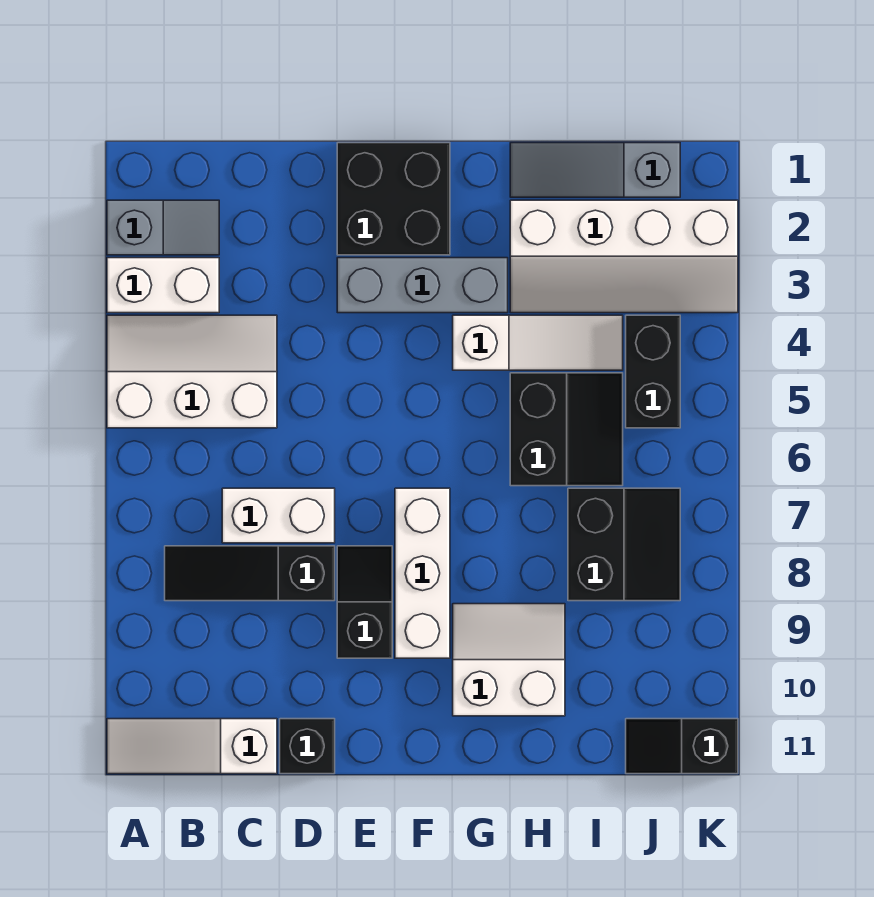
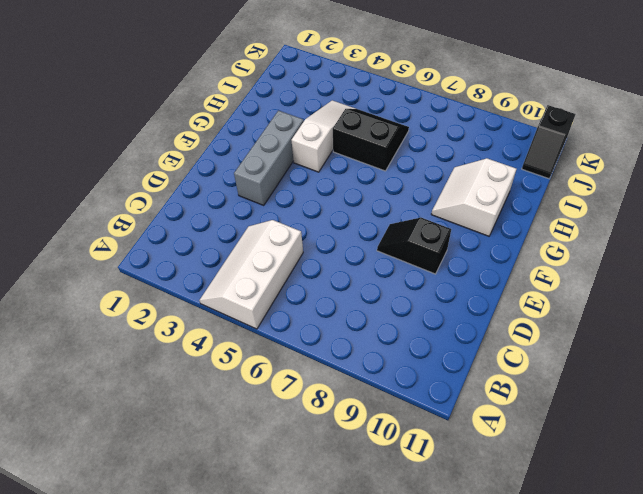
none -> grey slope A2:B2 level 1 top A
none -> white brick A3:B3 level 1
none -> white slope A11:C11 level 1 top C

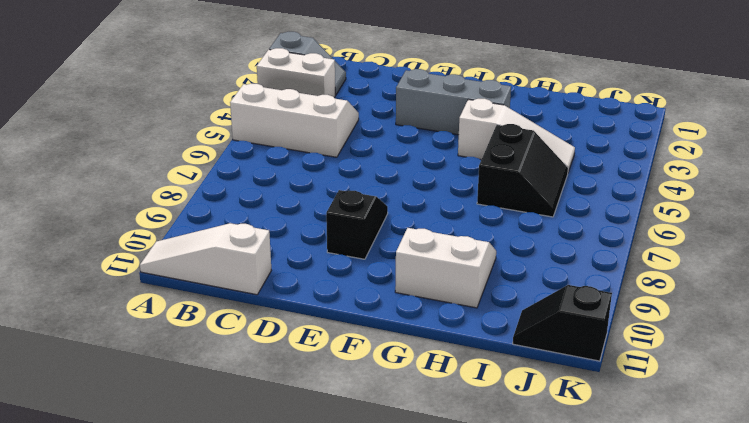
none -> black slope B8:D8 level 1 top D
none -> white brick C7:D7 level 1
none -> black brick D11 level 1

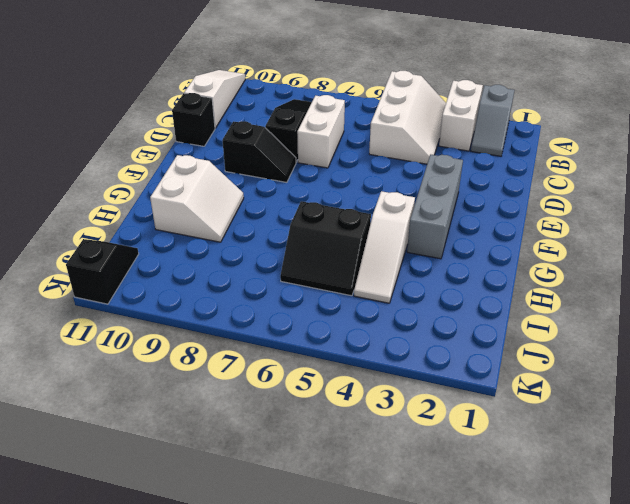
none -> black brick E1:F2 level 1
none -> white brick F7:F9 level 1
none -> grey slope H1:J1 level 1 top J

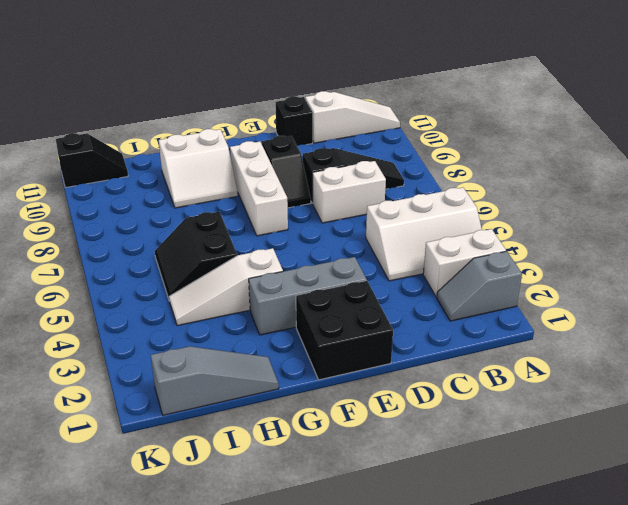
none -> white slope H2:K3 level 1 top 2
none -> black slope I7:J8 level 1 top I
none -> black brick J4:J5 level 1

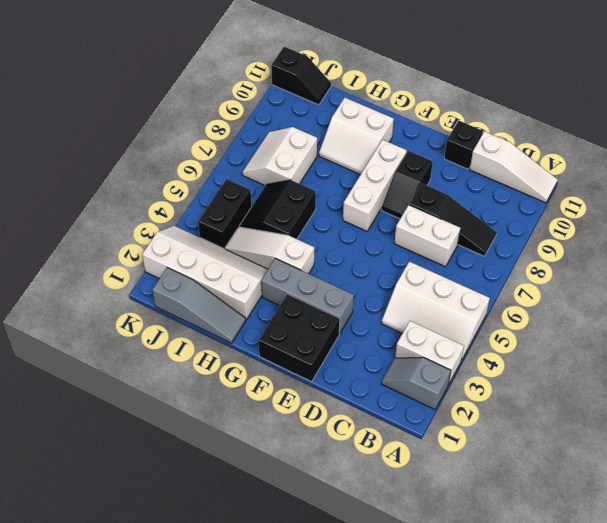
white slope I7:J8 level 1 top I -> black slope I7:J8 level 1 top I

